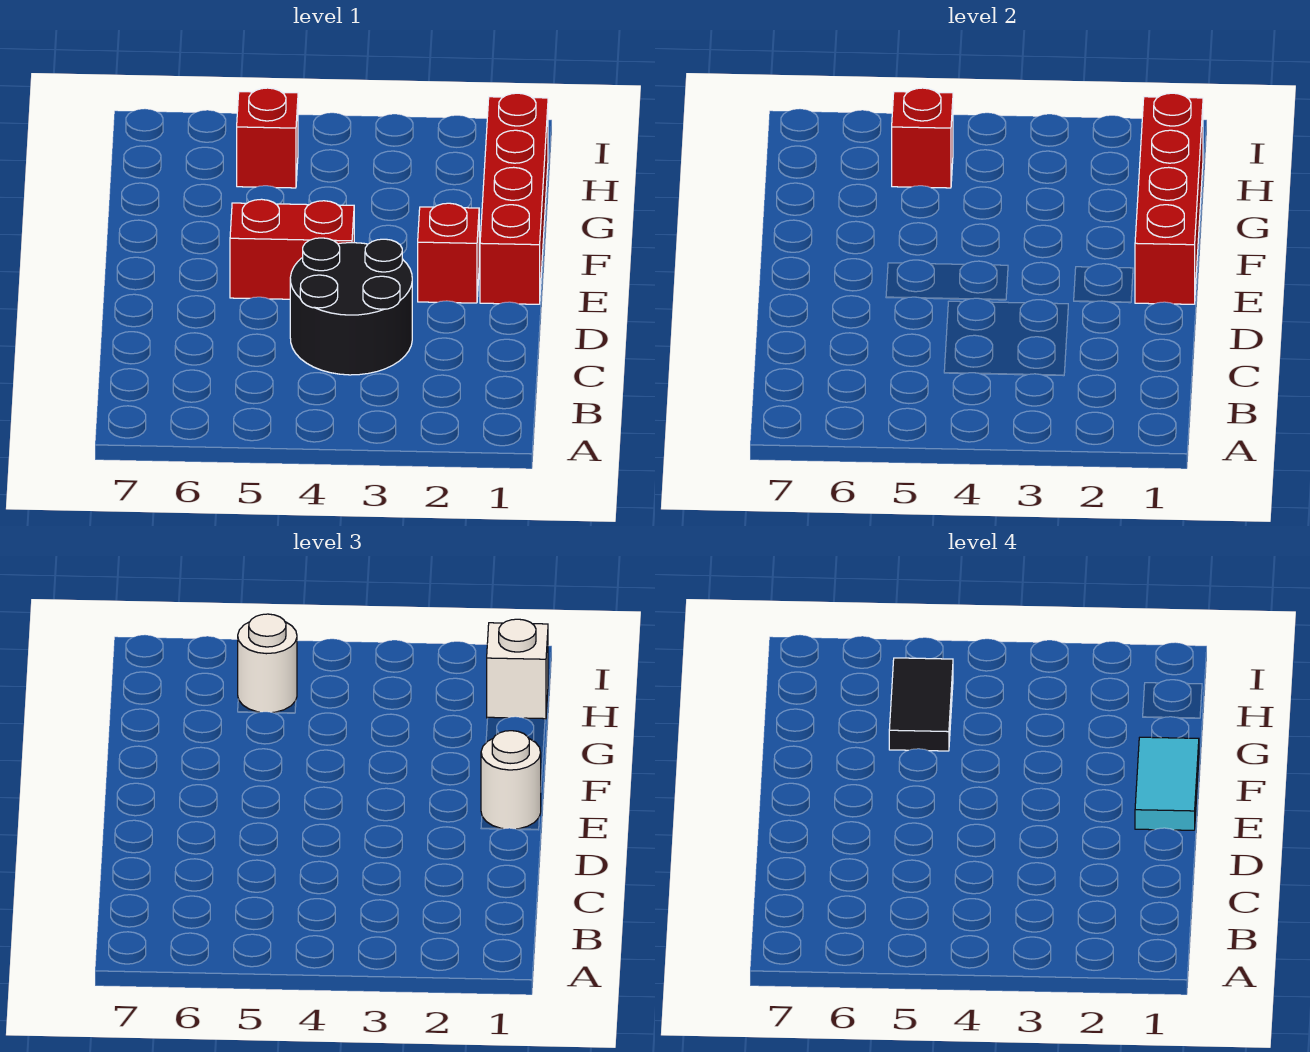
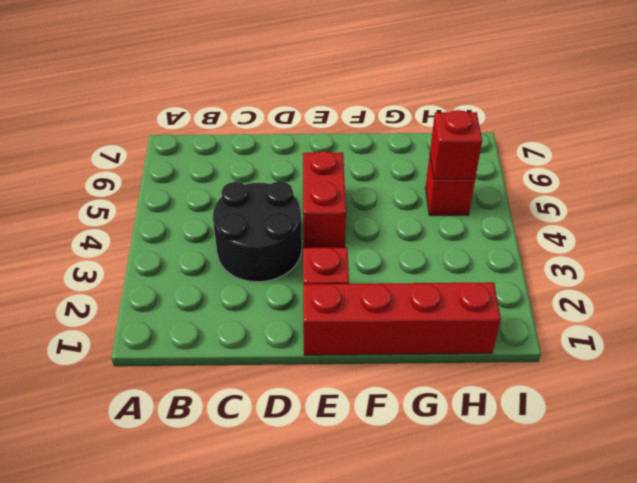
none -> red brick E1:H1 level 2
none -> white round brick E1 level 3
none -> white brick H1 level 3

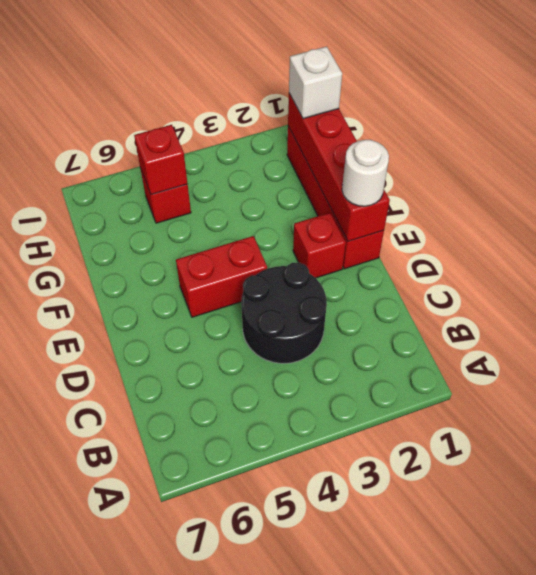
none -> white round brick H5 level 3
none -> cyan tile E1:F1 level 4
none -> black tile G5:H5 level 4

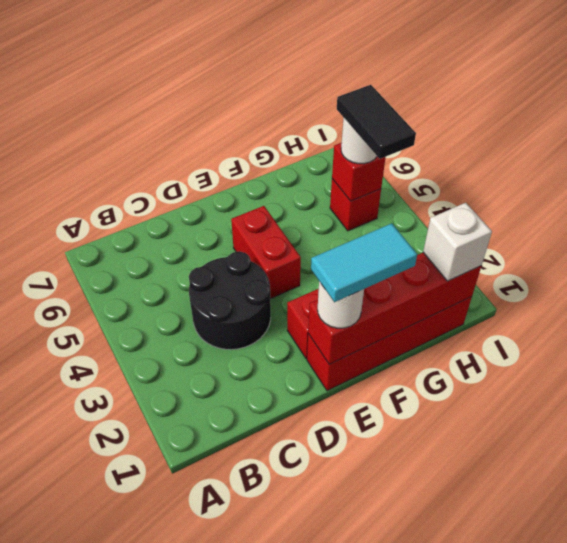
black tile H4:H5 level 4 -> black tile G5:H5 level 4

